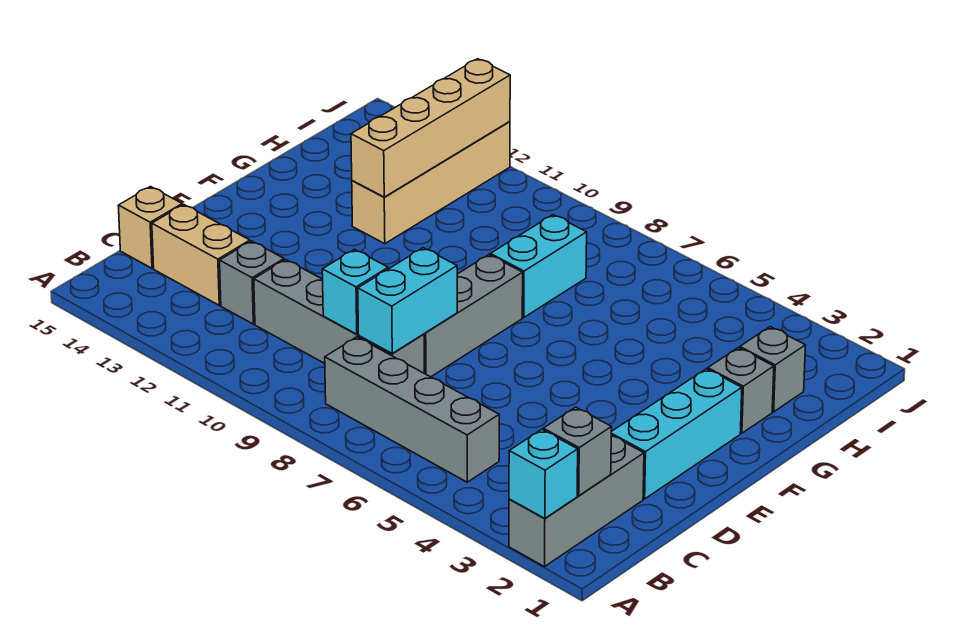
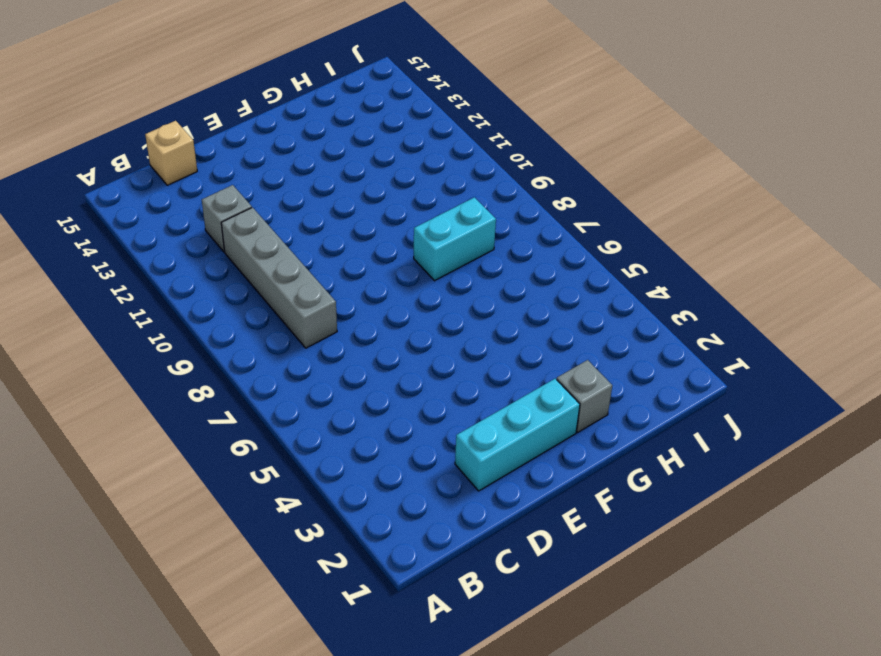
none -> grey brick A2:C2 level 1
none -> grey brick B5:B8 level 1
none -> tan brick C13:C14 level 1

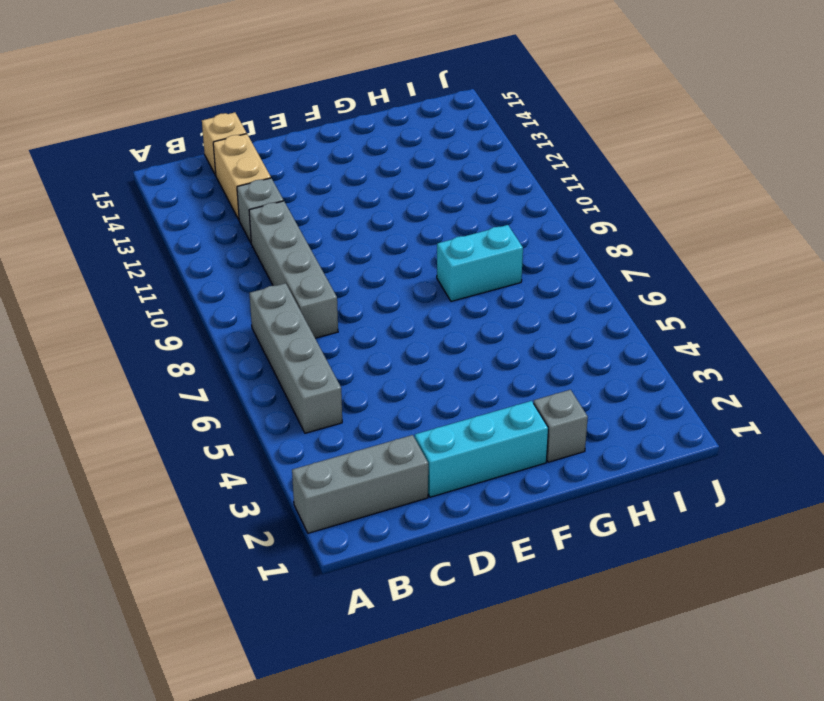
none -> grey brick D8:F8 level 1
none -> tan brick G12:J12 level 1
none -> grey brick H2 level 1

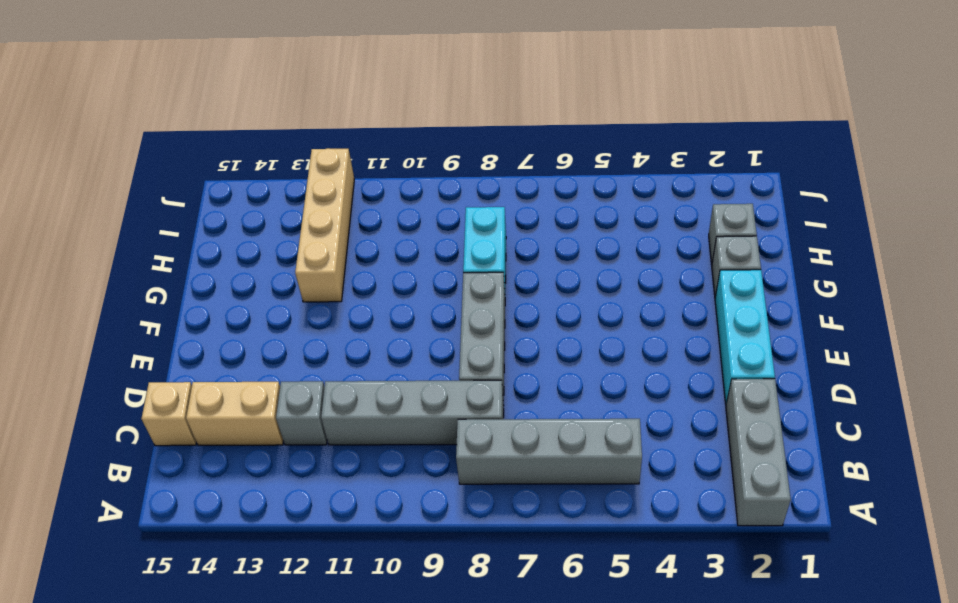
none -> cyan brick A2 level 2
none -> grey brick B2 level 2
none -> cyan brick C8:D8 level 2

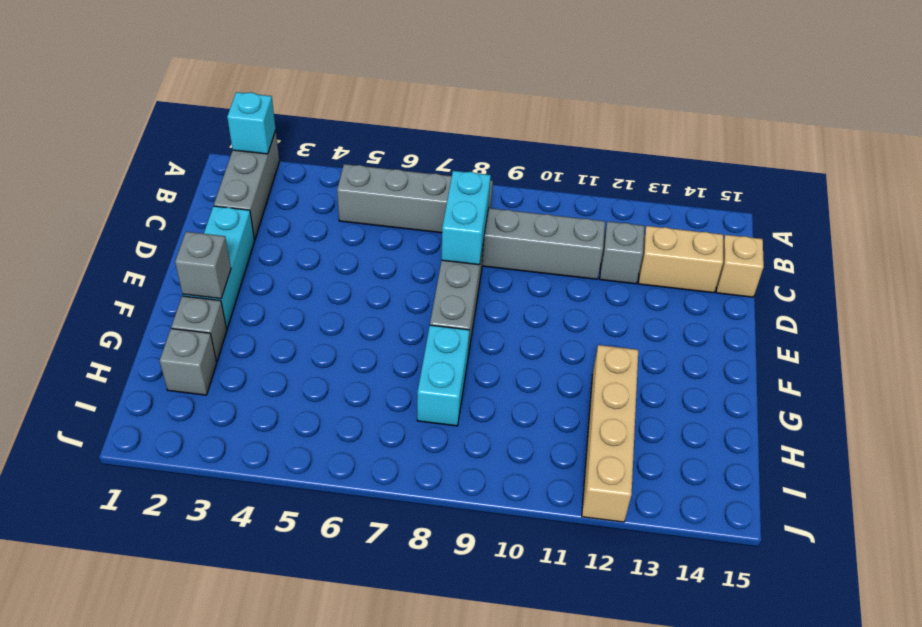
grey brick F2 level 2 -> grey brick B2 level 2
none -> cyan brick C9 level 2
none -> tan brick G12:J12 level 2

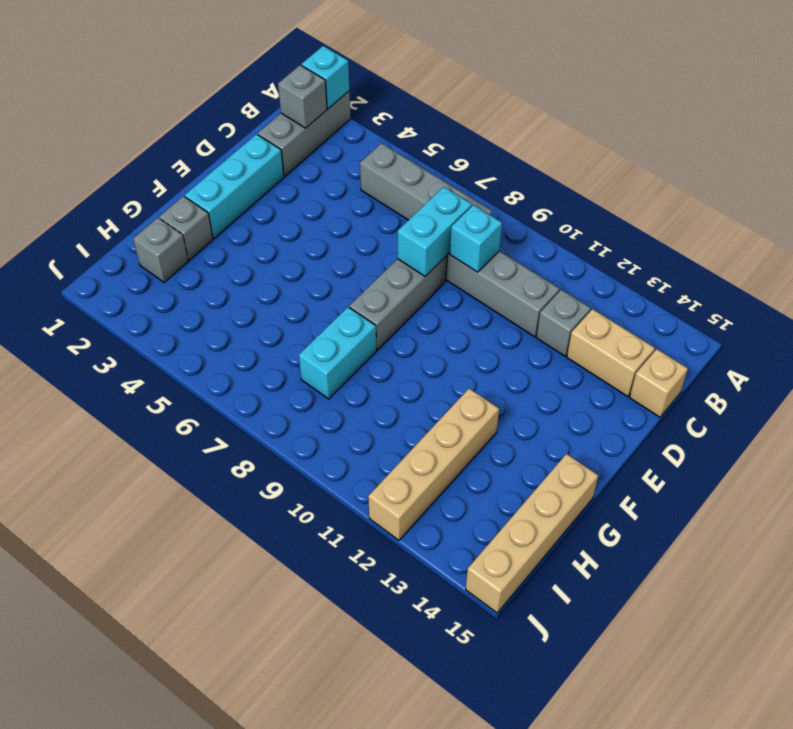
tan brick G15:J15 level 1 -> tan brick G12:J12 level 2

